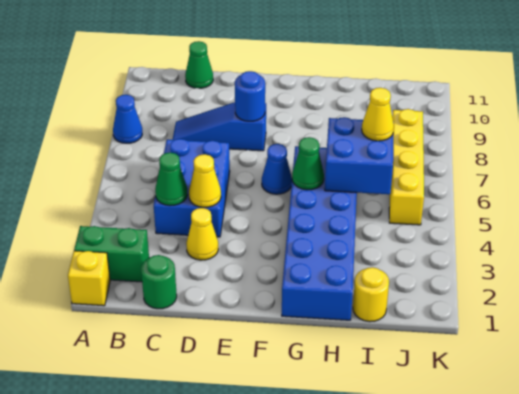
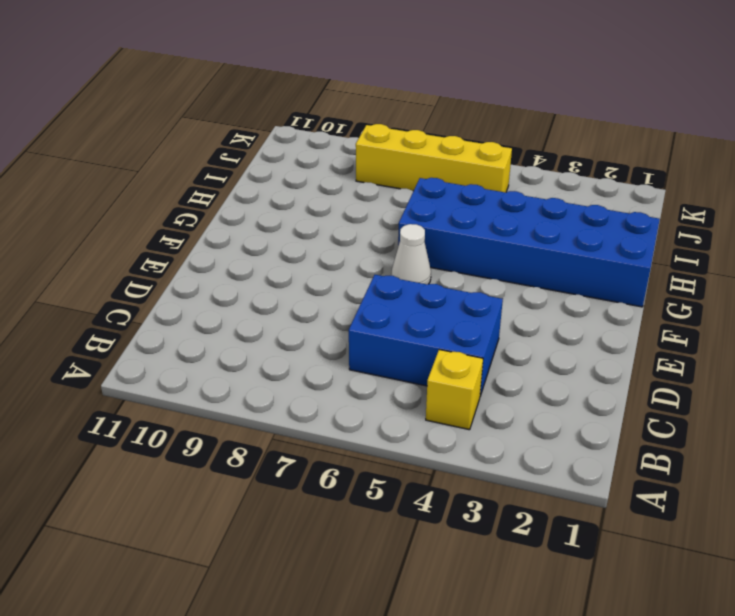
yellow brick B4 level 1 -> yellow brick A1 level 1
white cone F6 level 1 -> blue cone F6 level 1
none -> green brick A2:B2 level 1
none -> blue cone A8 level 1
none -> green round brick C1 level 1

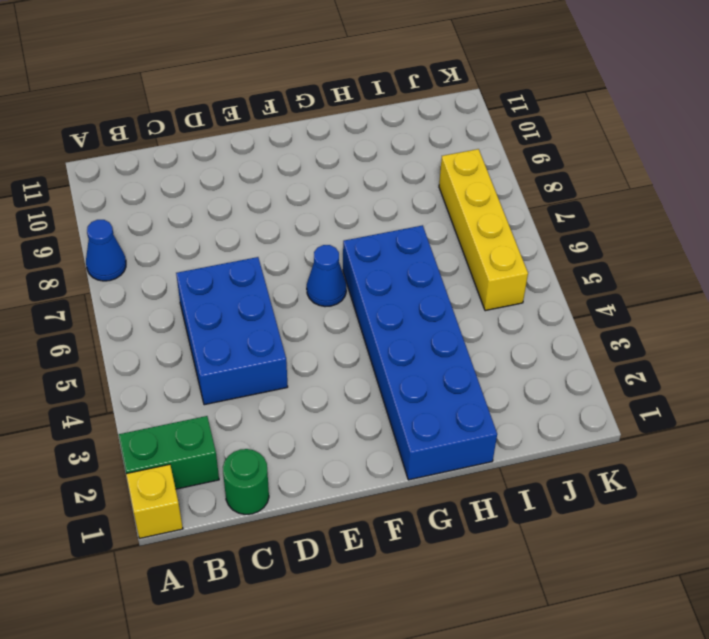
none -> blue slope C8:E8 level 1 top E
none -> green cone C11 level 1
none -> yellow cone D3 level 1

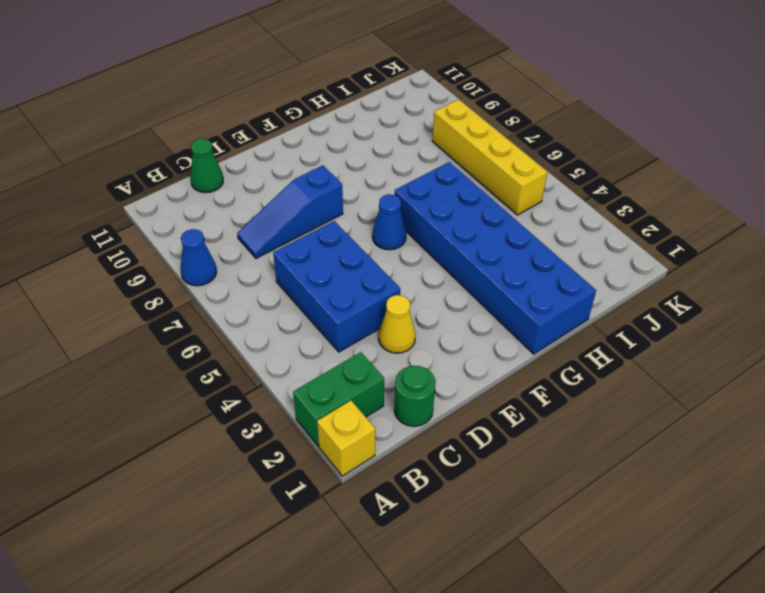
none -> yellow round brick I1 level 1
none -> green cone C4 level 2
none -> yellow cone D4 level 2

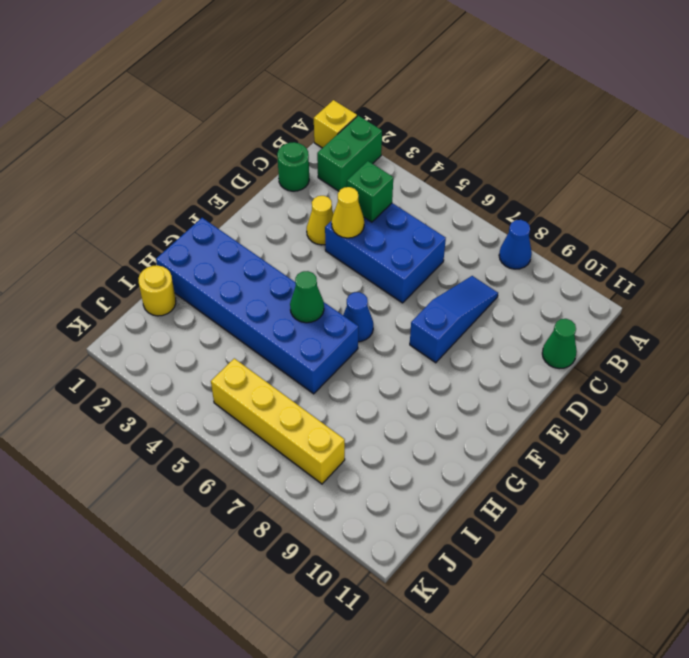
green brick C4 level 2 -> green cone C4 level 2
none -> blue round brick E8 level 2
none -> blue brick H5:I6 level 2
none -> yellow cone I6 level 3

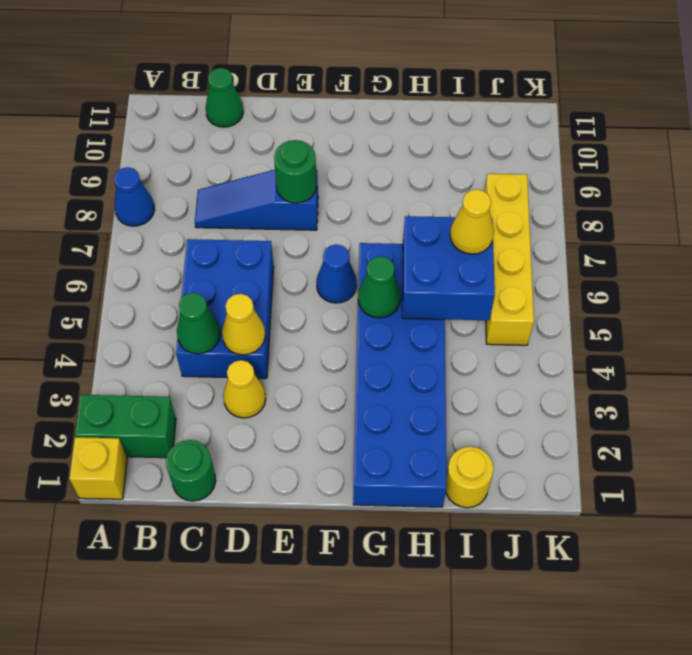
green round brick E8 level 2 -> blue round brick E8 level 2

